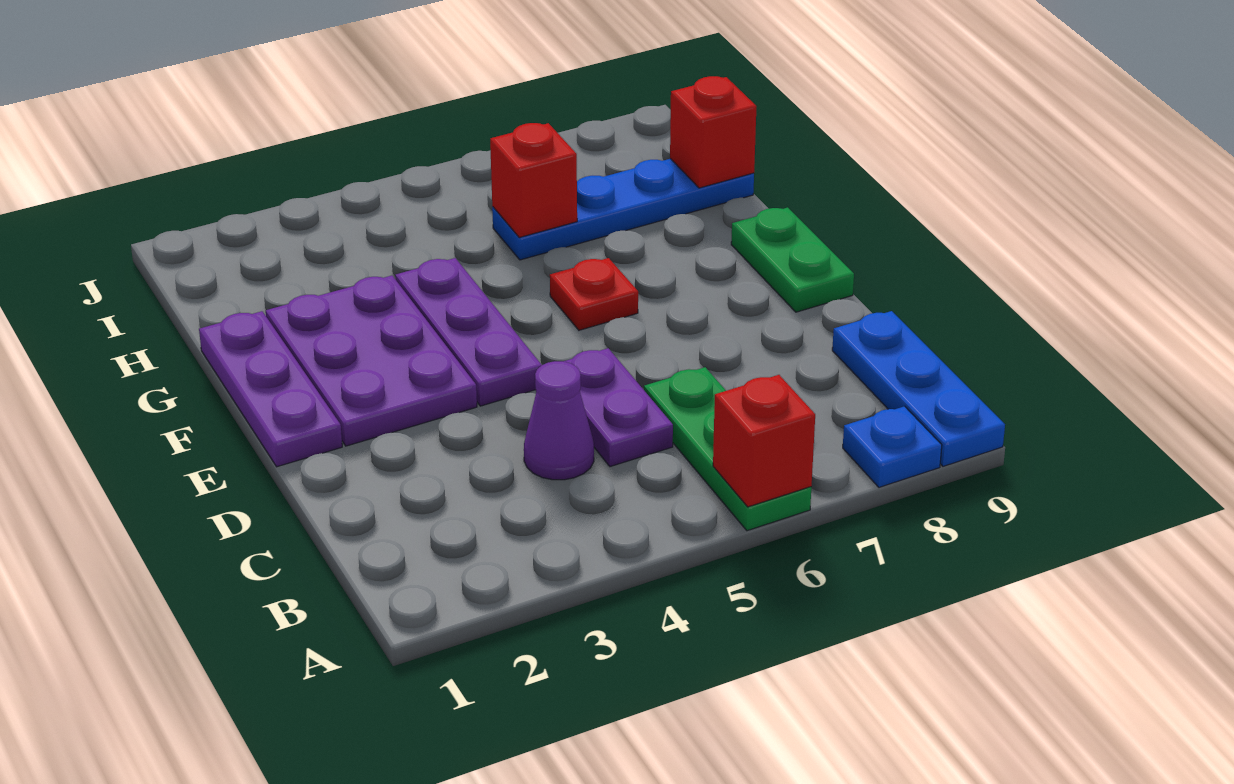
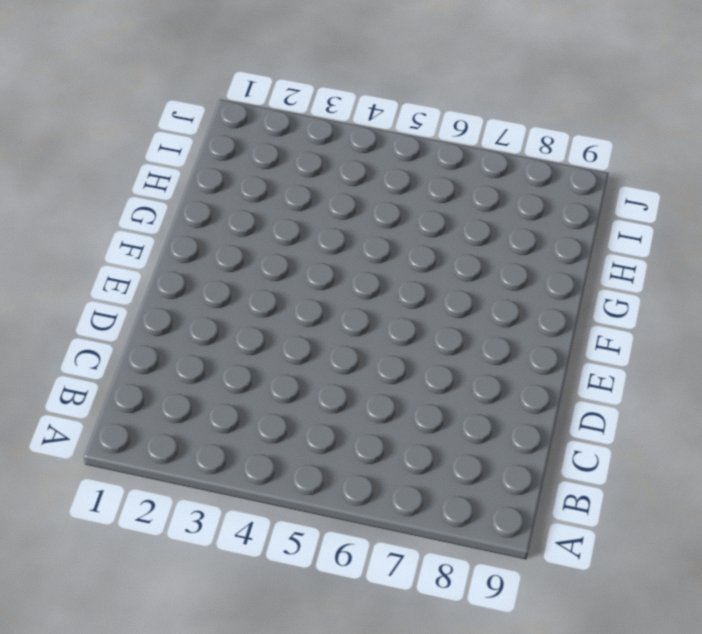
none -> green plate A6:C6 level 1
none -> blue plate A8 level 1
none -> blue plate A9:C9 level 1

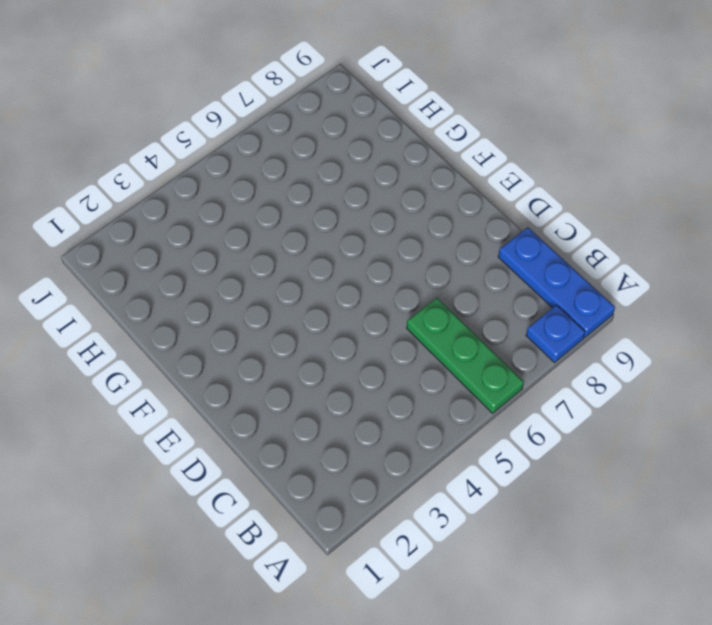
none -> purple cone C4 level 1
none -> purple plate C5:D5 level 1
none -> purple plate E1:G1 level 1

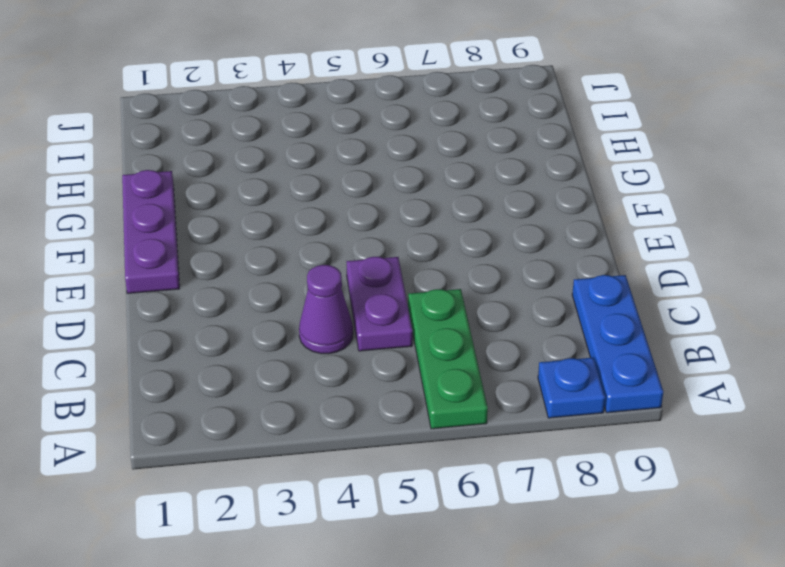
none -> purple plate E2:G3 level 1
none -> purple plate E4:G4 level 1
none -> green plate E9:F9 level 1

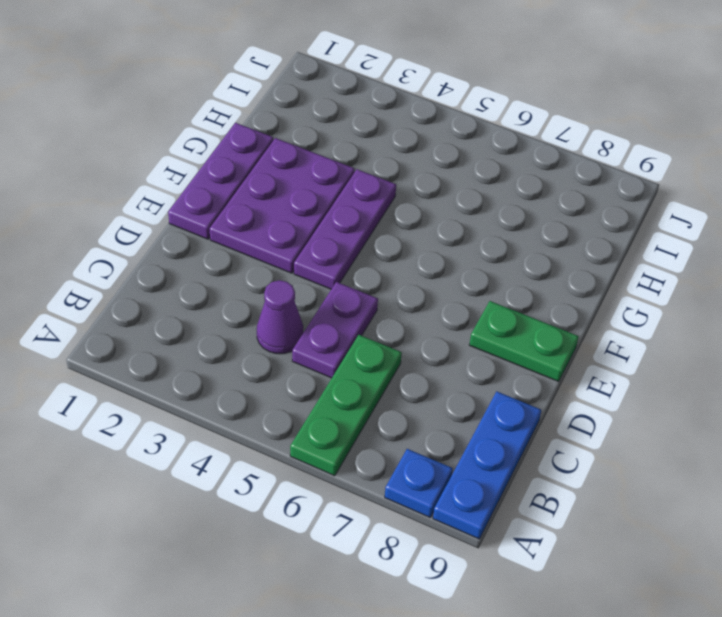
green plate E8:E9 level 1 -> green plate E9:F9 level 1
none -> red plate F6 level 1
none -> blue plate H6:H9 level 1
none -> red brick A6 level 2

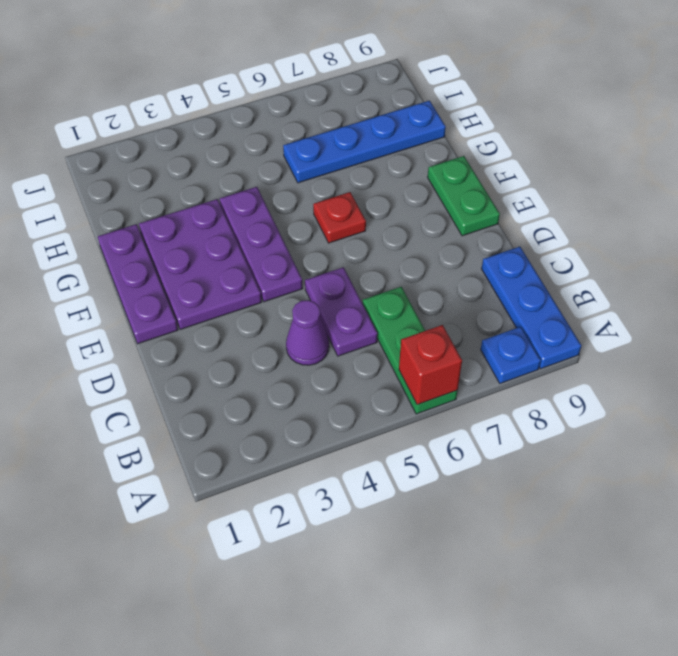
none -> red brick H6 level 2
none -> red brick H9 level 2

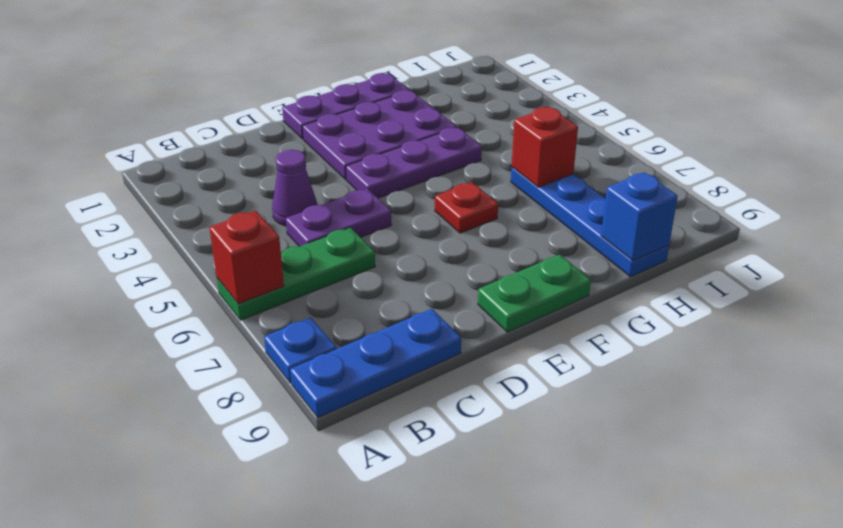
blue brick H9 level 2 -> red brick H9 level 2

